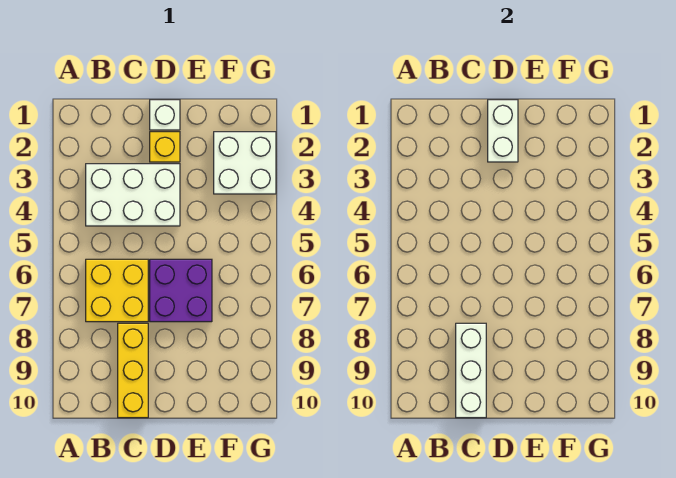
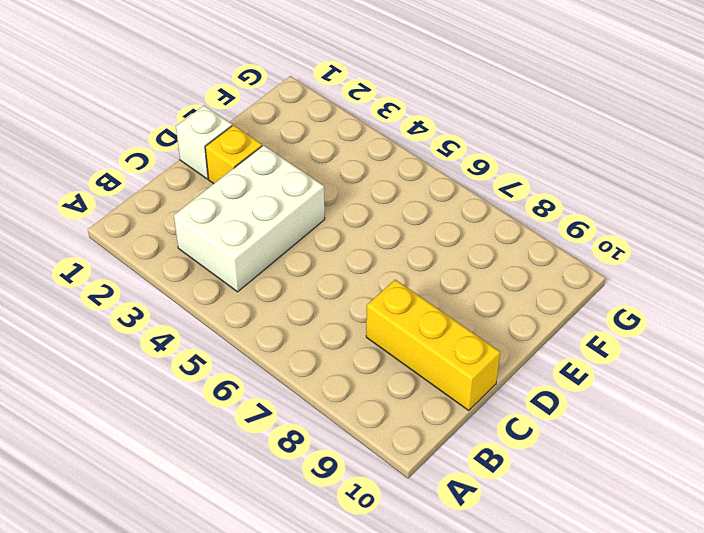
none -> yellow brick B6:C7 level 1
none -> purple brick D6:E7 level 1

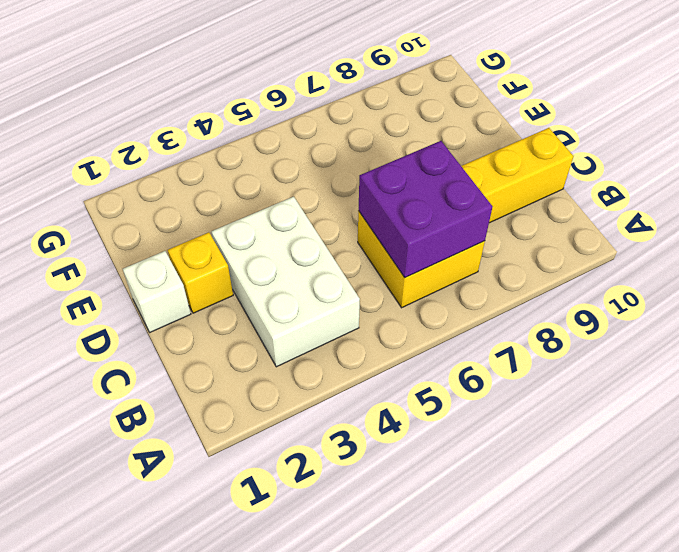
purple brick B6:C7 level 2 -> purple brick D6:E7 level 1
none -> white brick F2:G3 level 1
none -> white brick C8:C10 level 2

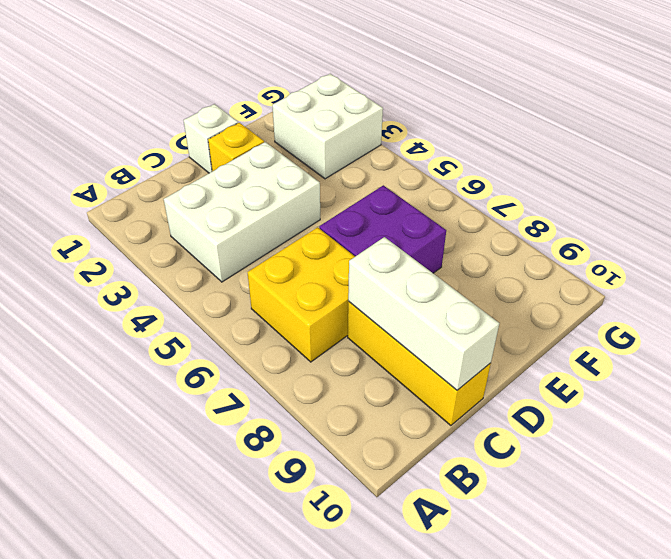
none -> white brick D1:D2 level 2

